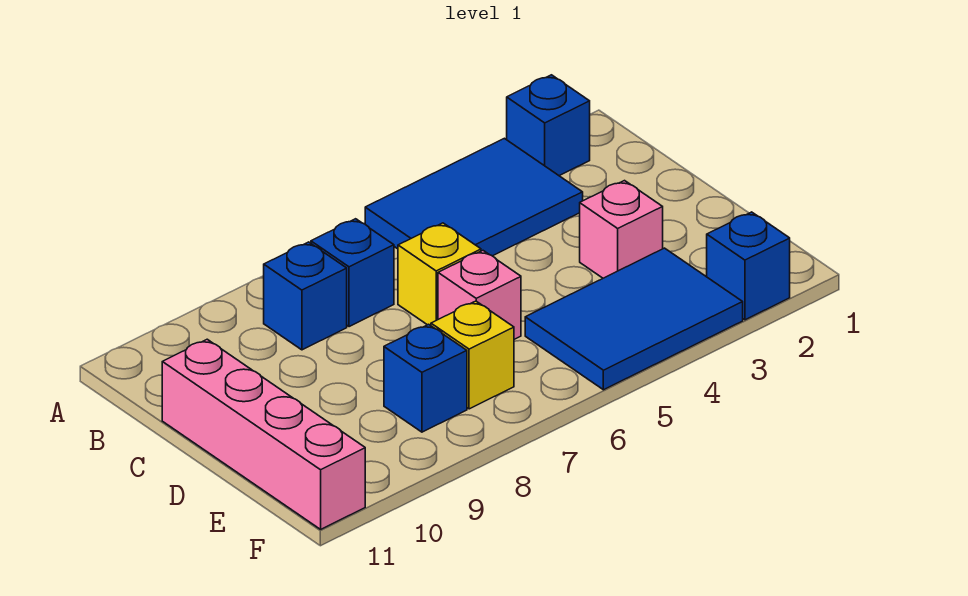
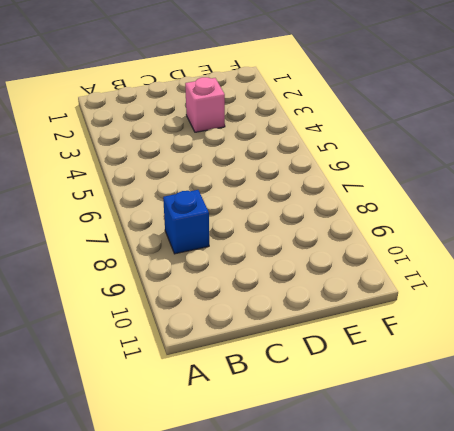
none -> blue brick A2 level 1
none -> blue tile A3:B5 level 1
none -> blue brick B7 level 1

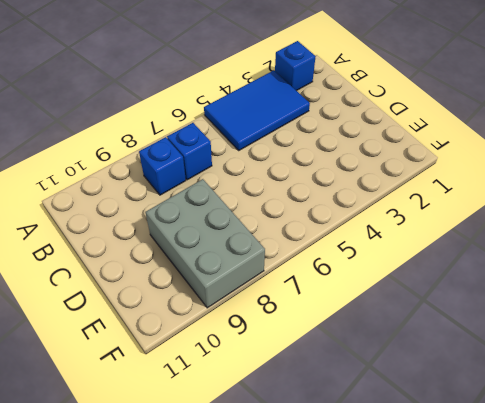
grey brick D8:F9 level 1 -> blue brick E8 level 1
none -> yellow brick C6 level 1
none -> pink brick C11:F11 level 1
none -> pink brick D3 level 1

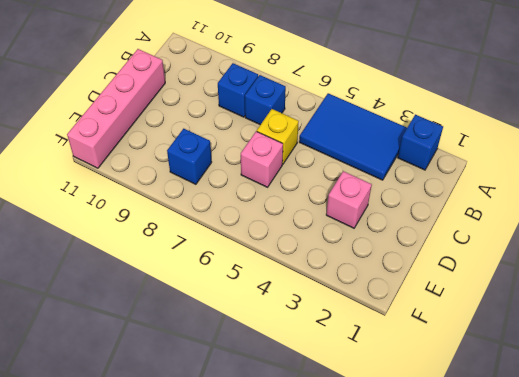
none -> blue tile E3:F5 level 1
none -> yellow brick E7 level 1
none -> blue brick F2 level 1

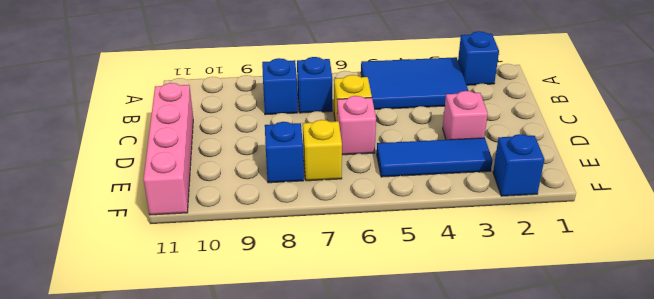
blue tile E3:E5 level 1 -> blue tile E3:F5 level 1

